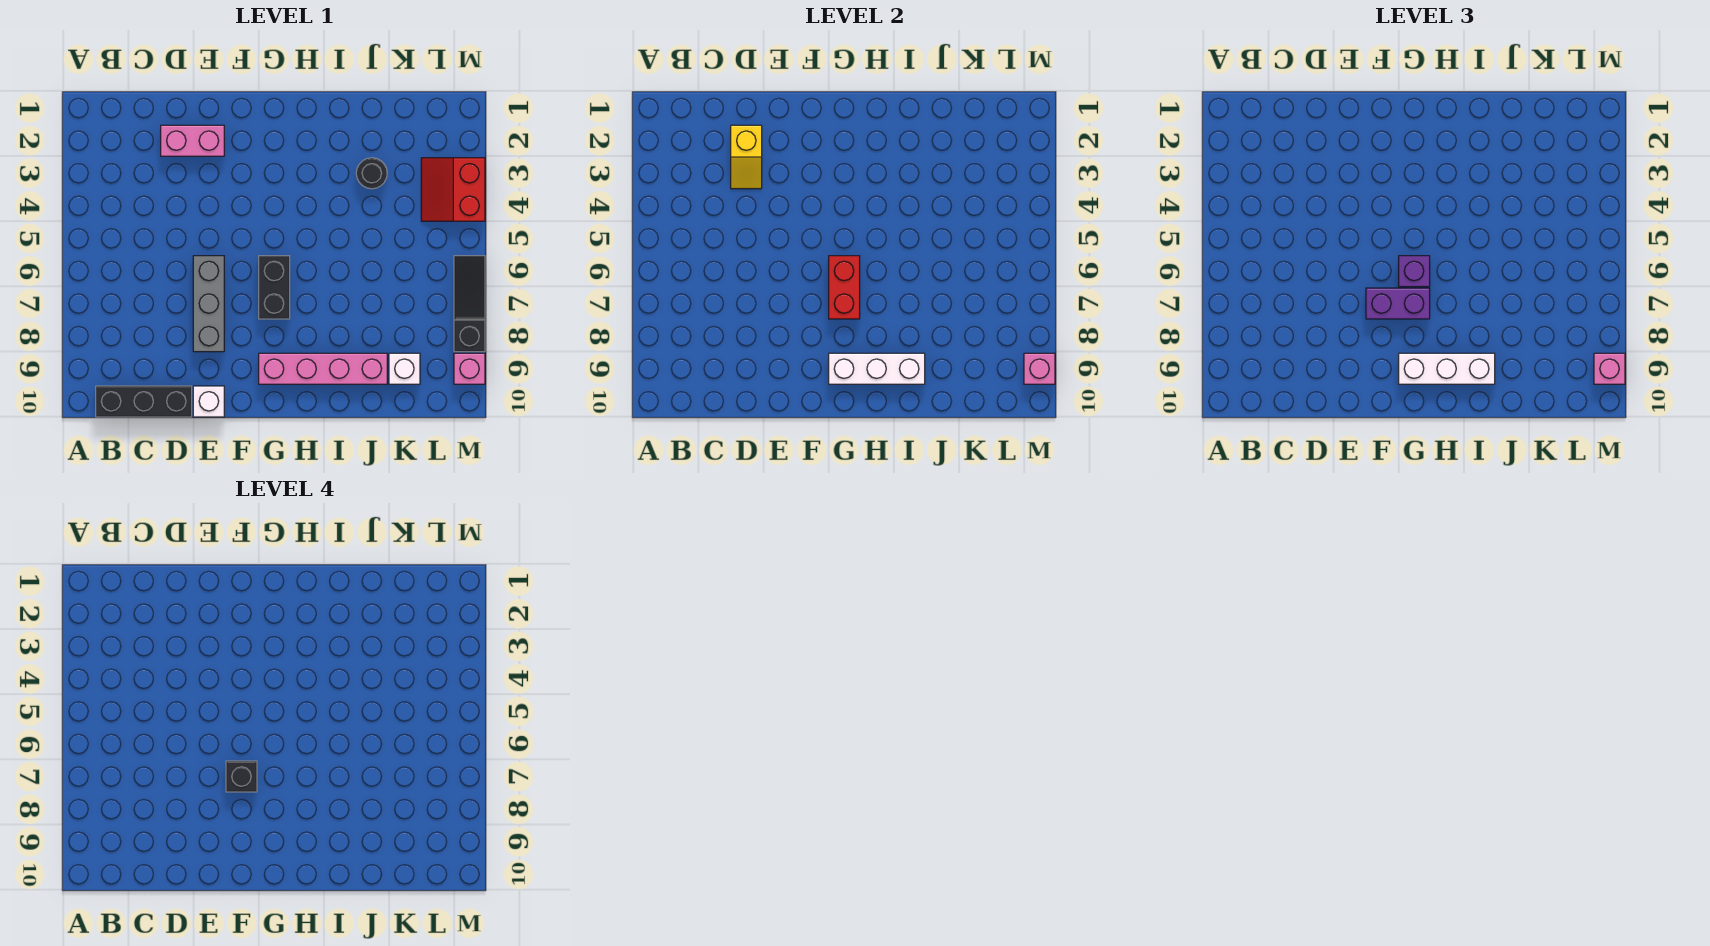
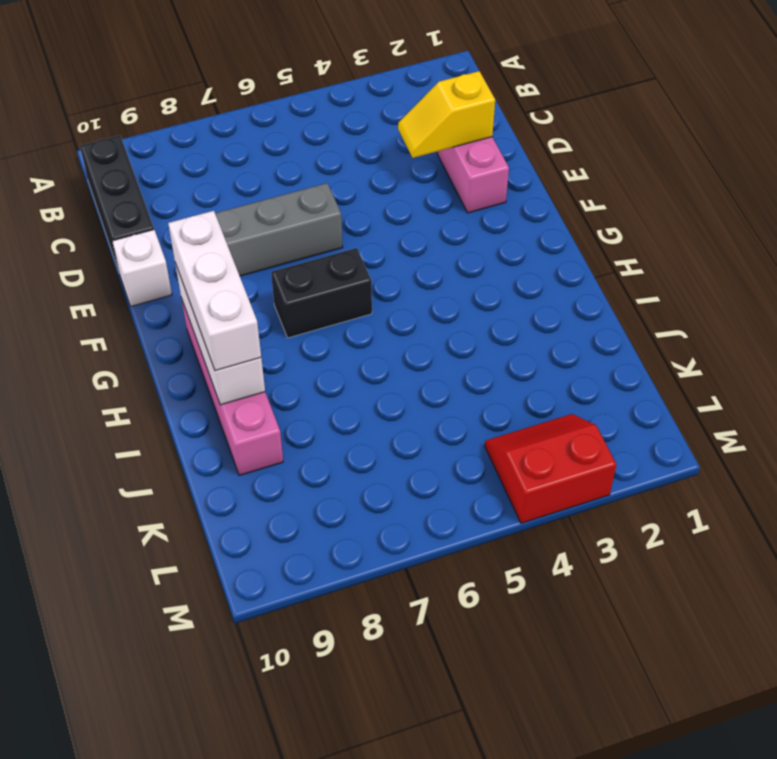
none -> black round brick J3 level 1
none -> white brick K9 level 1
none -> black slope M6:M8 level 1 top 8

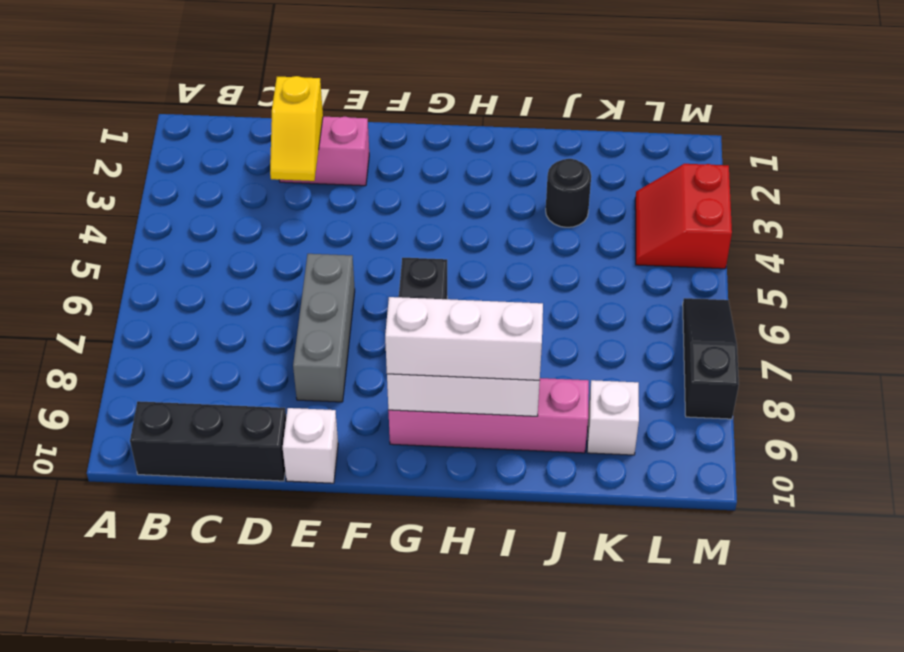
none -> pink brick M9 level 1
none -> red brick G6:G7 level 2
none -> pink brick M9 level 2

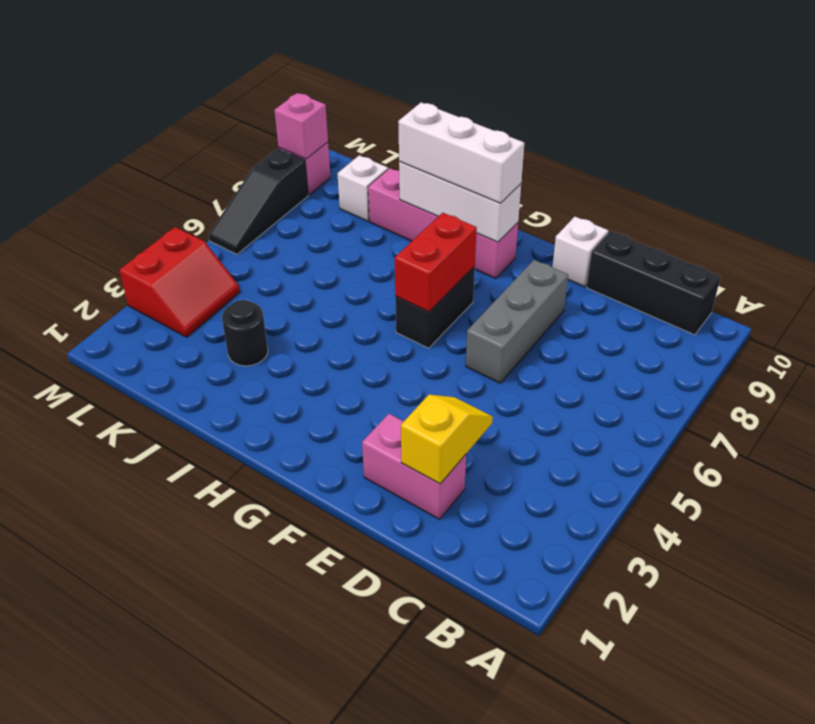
none -> purple brick F7:G7 level 3
none -> purple brick G6 level 3
none -> pink brick M9 level 3

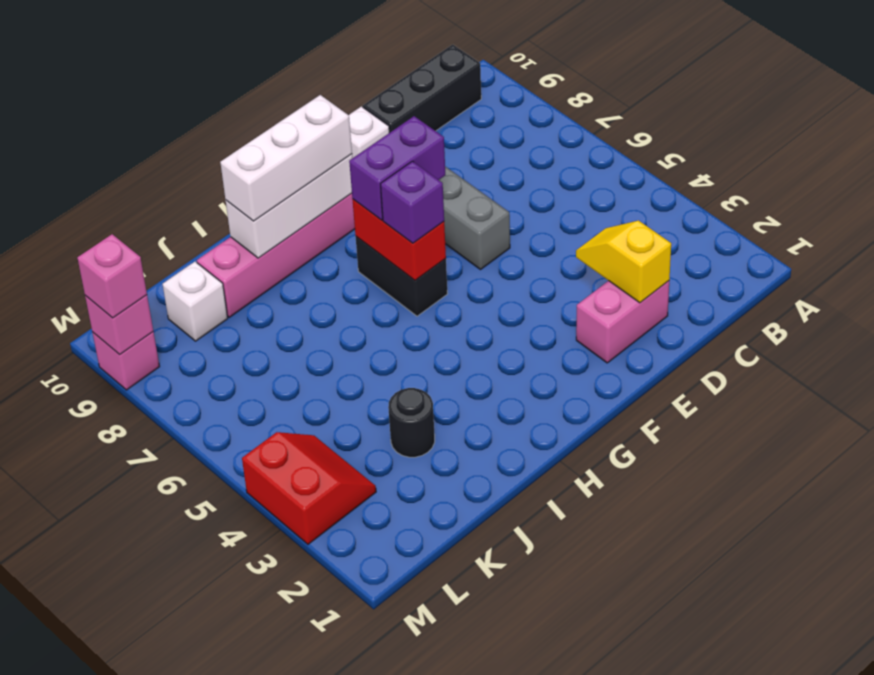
none -> black slope M6:M8 level 1 top 8
none -> black brick F7 level 4

